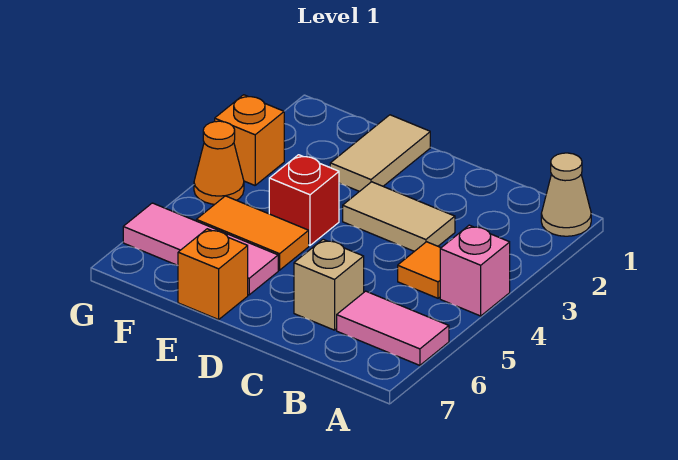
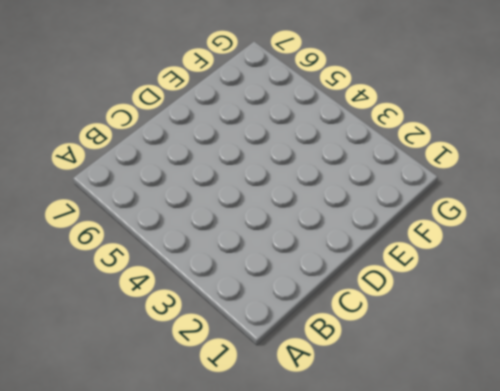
none -> tan cone A1 level 1
none -> pink brick A4 level 1
none -> pink tile A6:B6 level 1

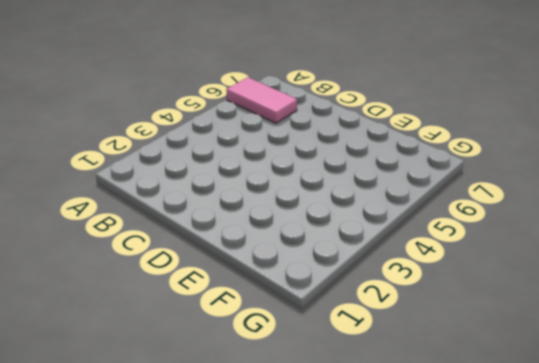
none -> tan cone A1 level 1
none -> pink brick A4 level 1
none -> orange tile B4 level 1

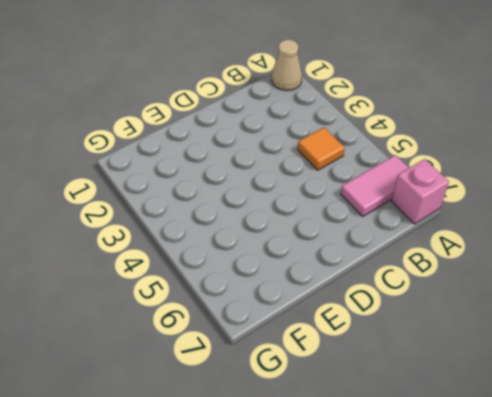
pink brick A7 level 1 -> pink brick A4 level 1
none -> tan tile C3:D3 level 1
none -> tan brick C6 level 1
none -> tan tile E1:E2 level 1

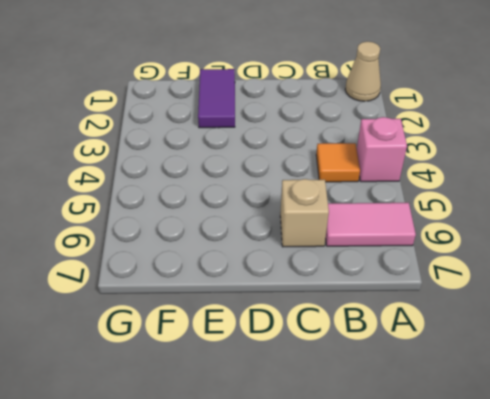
purple tile E1:E2 level 1 -> tan tile E1:E2 level 1
none -> tan tile C3:D3 level 1
none -> red brick E4 level 1
none -> orange tile E5:F5 level 1

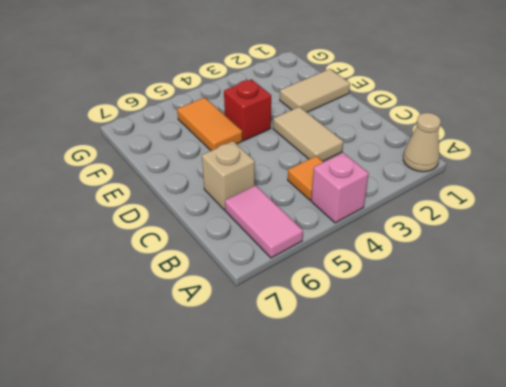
none -> pink tile E6:G6 level 1
none -> orange brick E7 level 1
none -> orange brick G3 level 1

